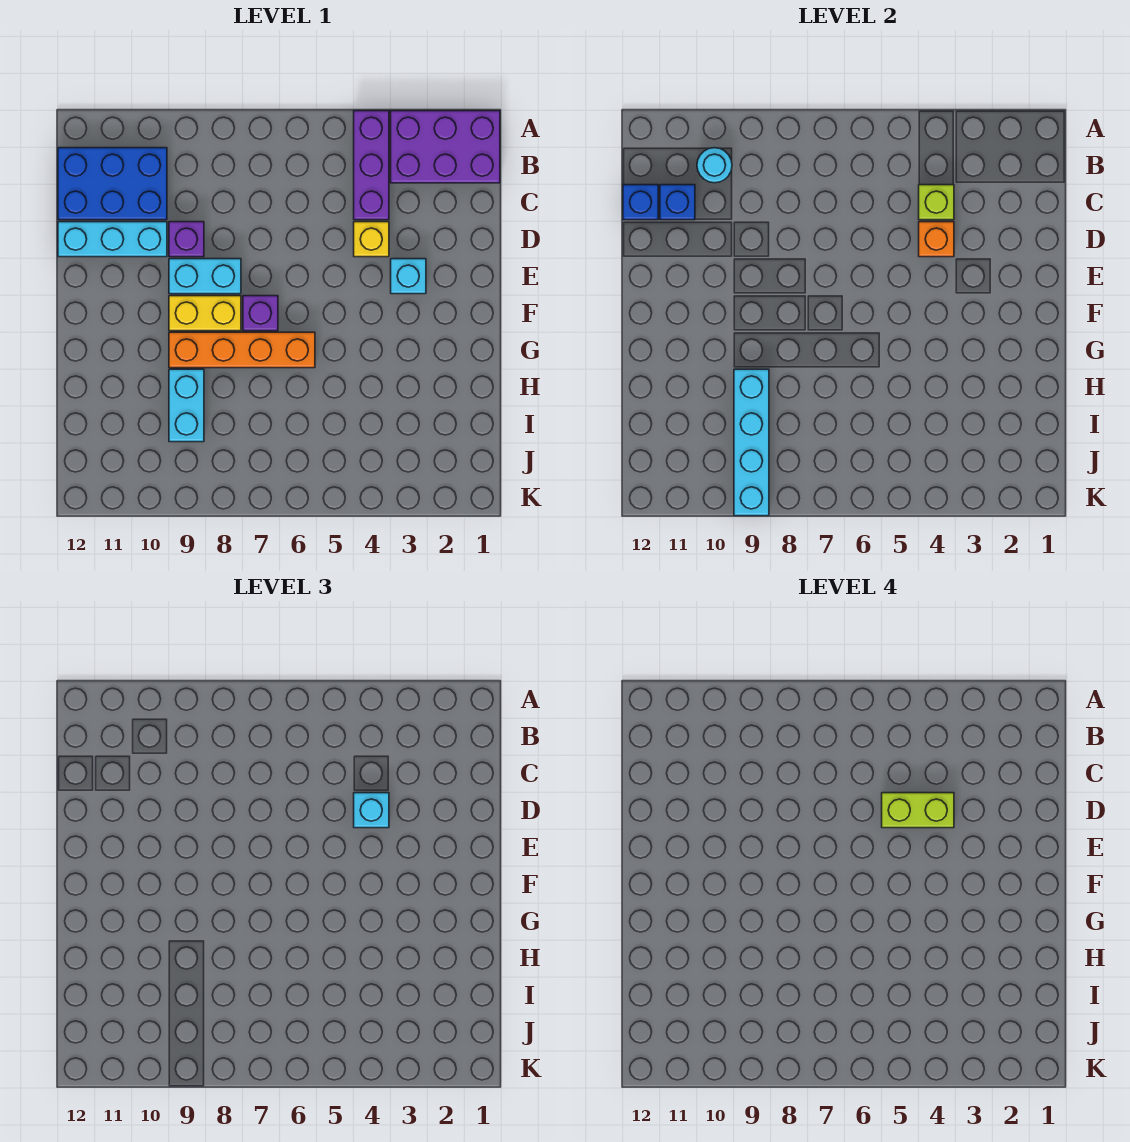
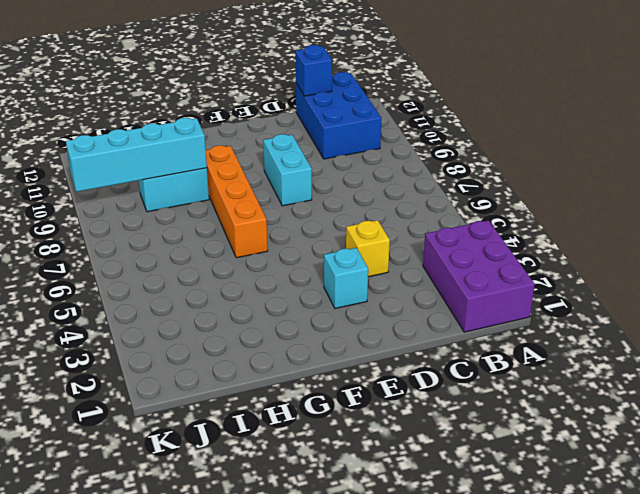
none -> purple brick A4:C4 level 1
none -> purple brick D9 level 1
none -> cyan brick D10:D12 level 1

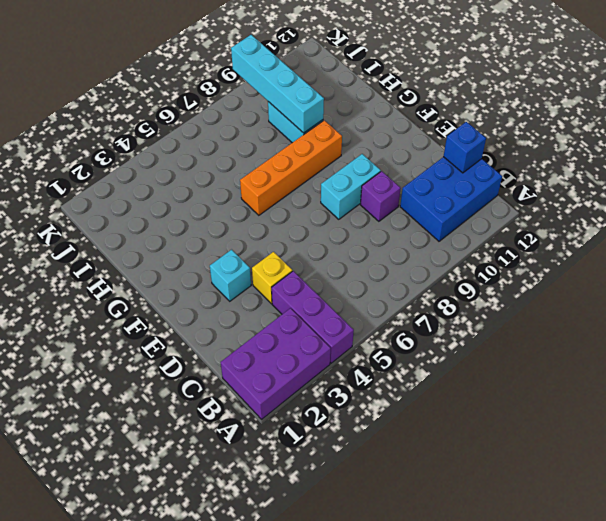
none -> cyan brick D10:D12 level 1
none -> purple brick F7 level 1
none -> yellow brick F8:F9 level 1

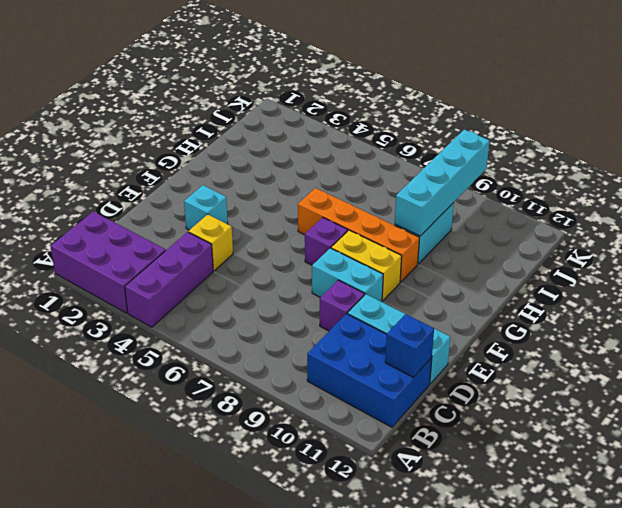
none -> cyan round brick B10 level 2
none -> lime brick C4 level 2
none -> blue brick C11 level 2

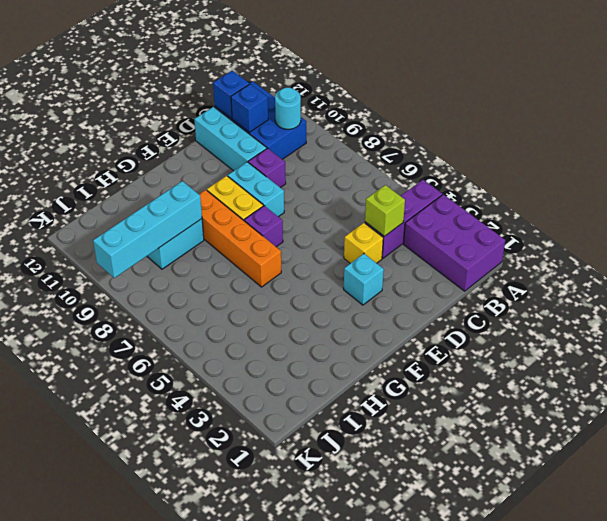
none -> orange brick D4 level 2
none -> cyan brick D4 level 3
none -> lime brick D4:D5 level 4

